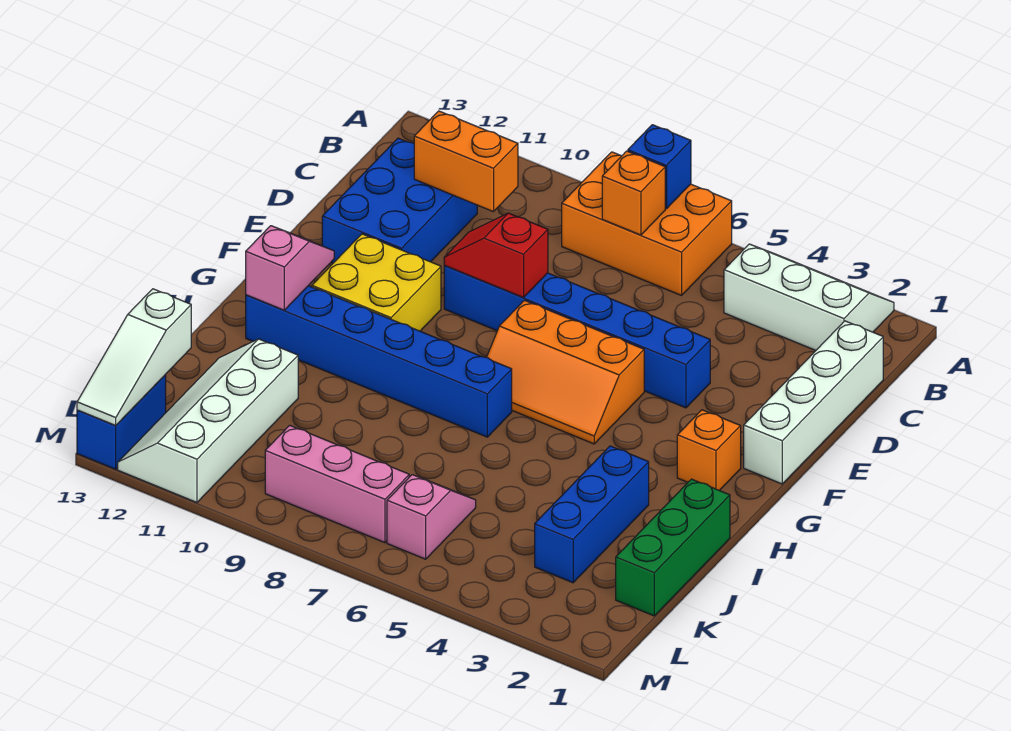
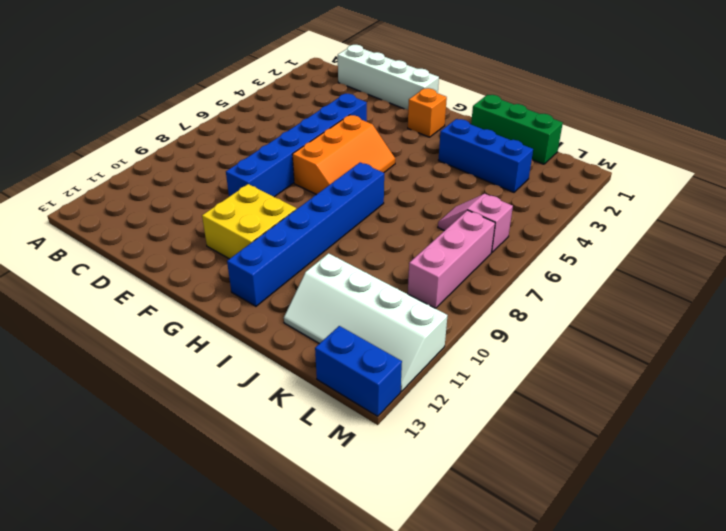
none -> white slope A2:B4 level 1 top B
none -> orange brick A6:B8 level 1
none -> blue brick C11:E12 level 1

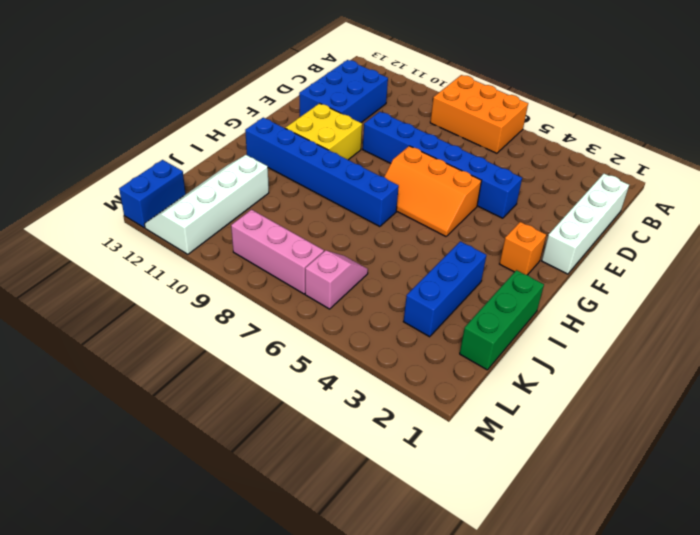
none -> white slope A2:B4 level 1 top B
none -> blue brick A7 level 2
none -> orange brick B7 level 2

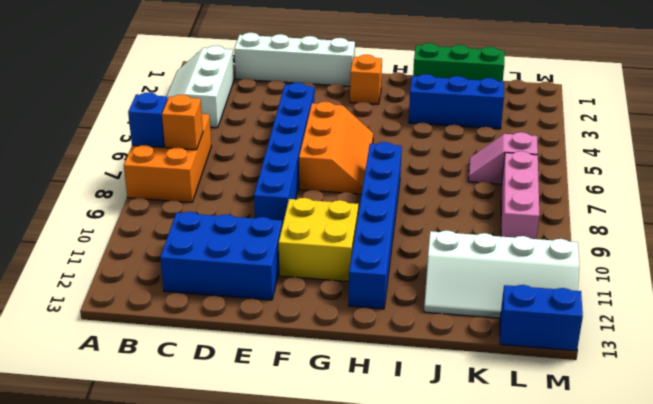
none -> orange brick C10:C11 level 2
none -> red slope E8:E9 level 2 top 8
none -> pink slope G12:H12 level 2 top H

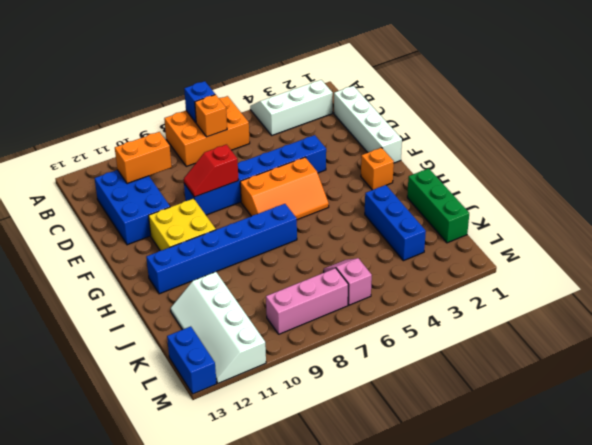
none -> pink slope G12:H12 level 2 top H
none -> white slope K13:M13 level 2 top K

